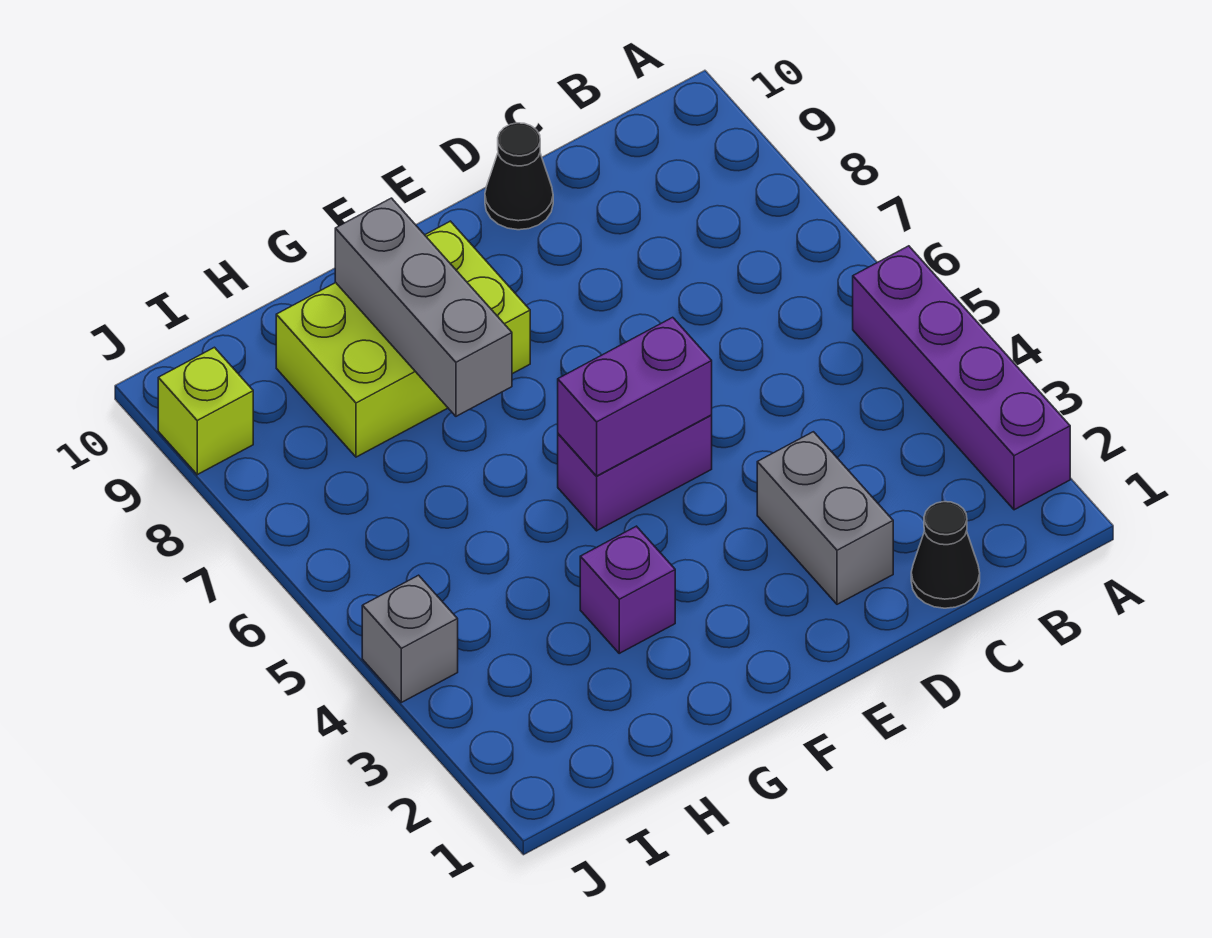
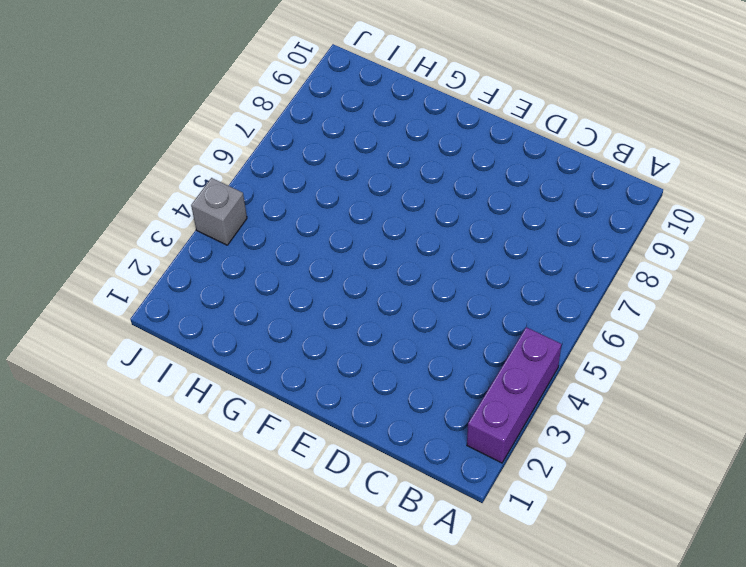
purple brick A2:A4 level 1 -> purple brick A2:A5 level 1
none -> black cone C1 level 1
none -> grey brick D2:D3 level 1

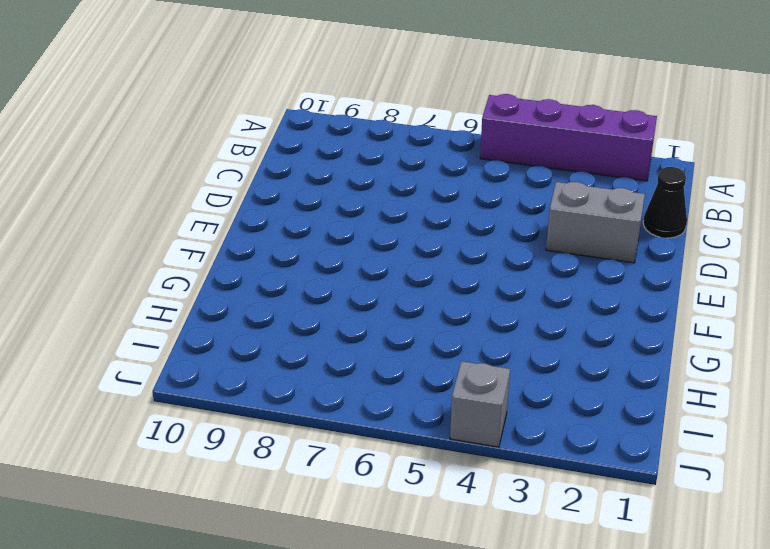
none -> black cone D10 level 1
none -> purple brick E5:F5 level 1

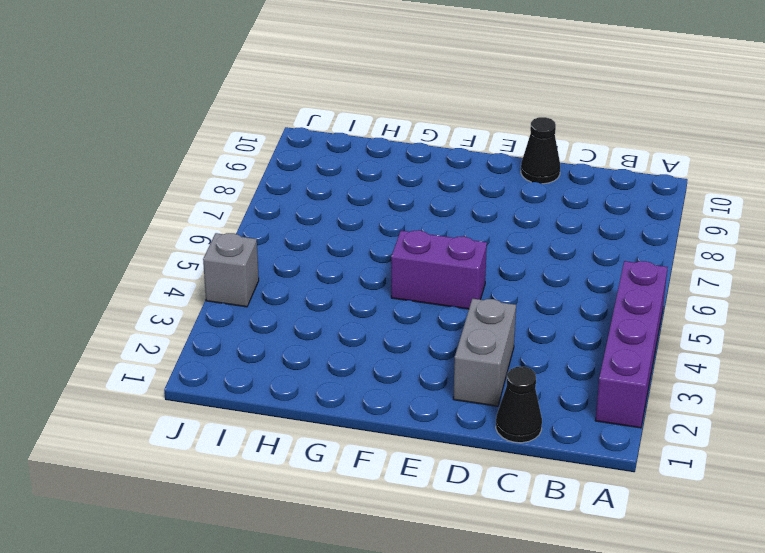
none -> lime brick F8:H9 level 1
none -> purple brick G3 level 1

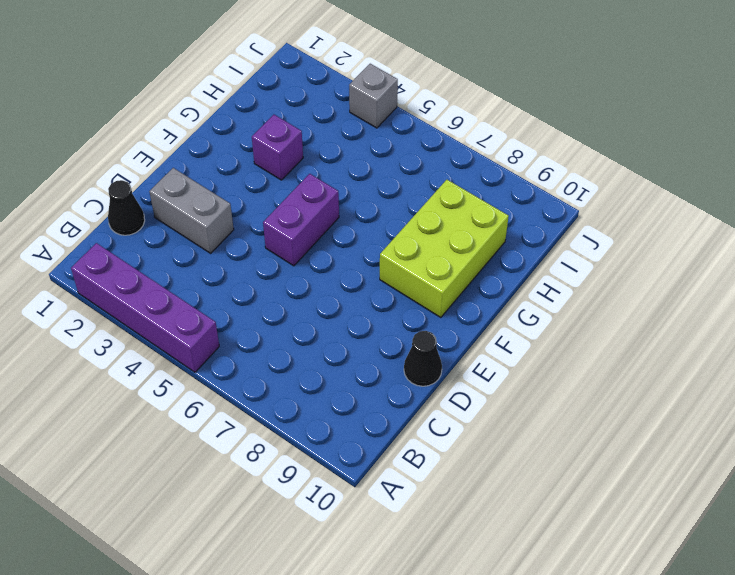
none -> lime brick J9 level 1
none -> purple brick E5:F5 level 2

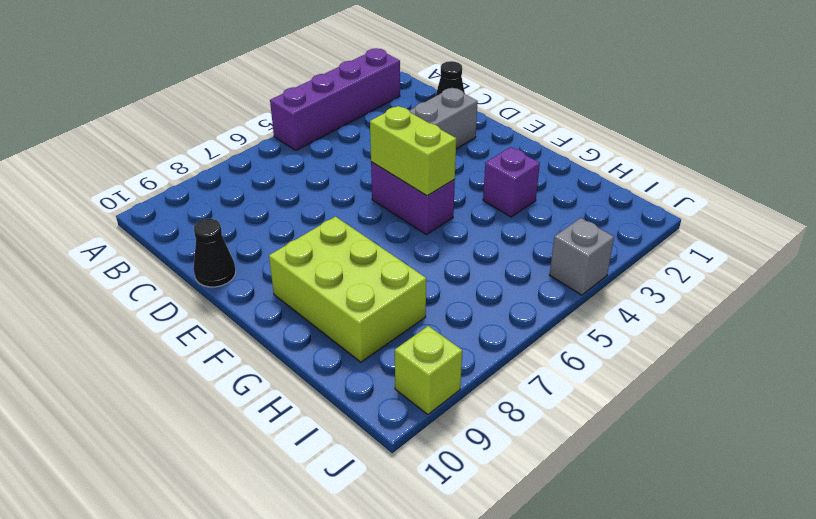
lime brick E5:F5 level 2 -> purple brick E5:F5 level 2
none -> grey brick G7:G9 level 2

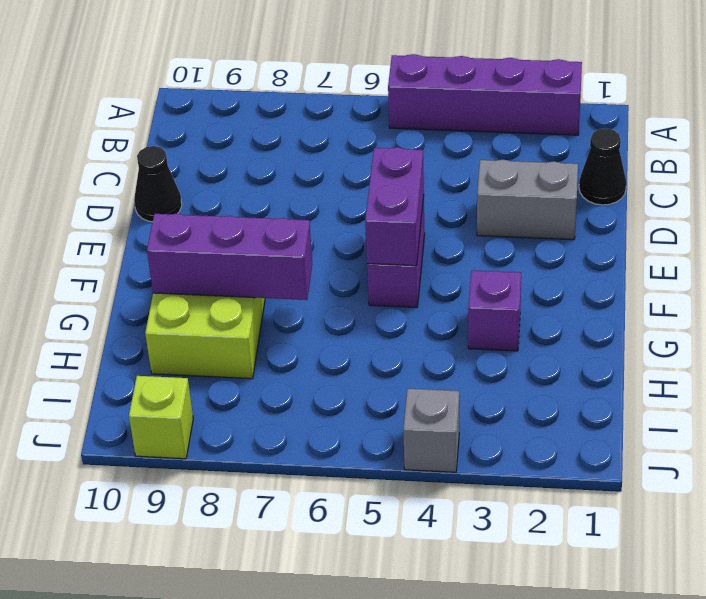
purple brick G7:G9 level 2 -> grey brick G7:G9 level 2

